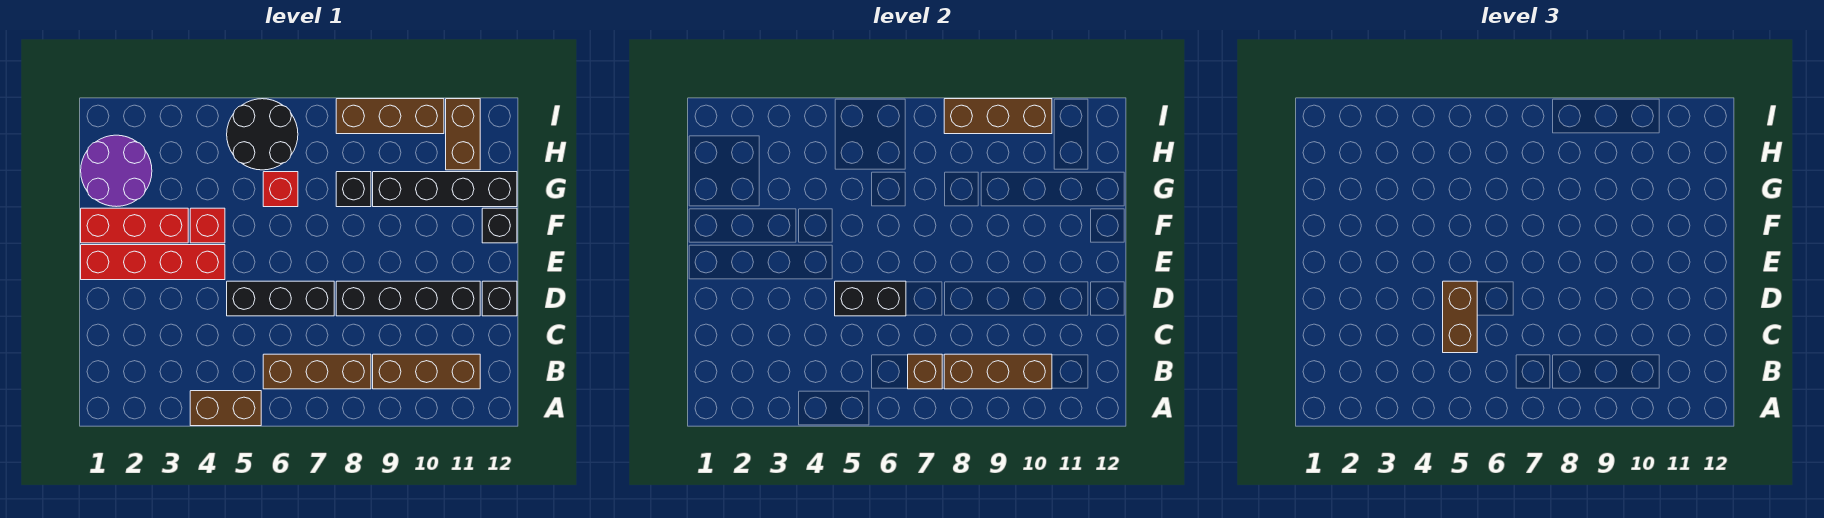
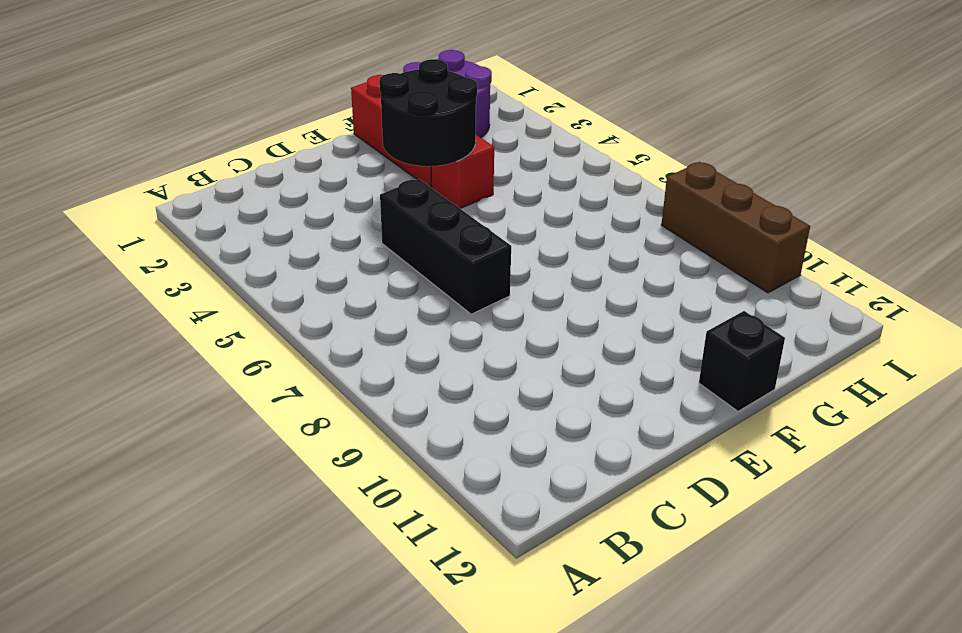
black round brick E3:F4 level 2 -> black round brick H5:I6 level 1
none -> brown brick A4:A5 level 1
none -> brown brick B6:B8 level 1
none -> brown brick B9:B11 level 1

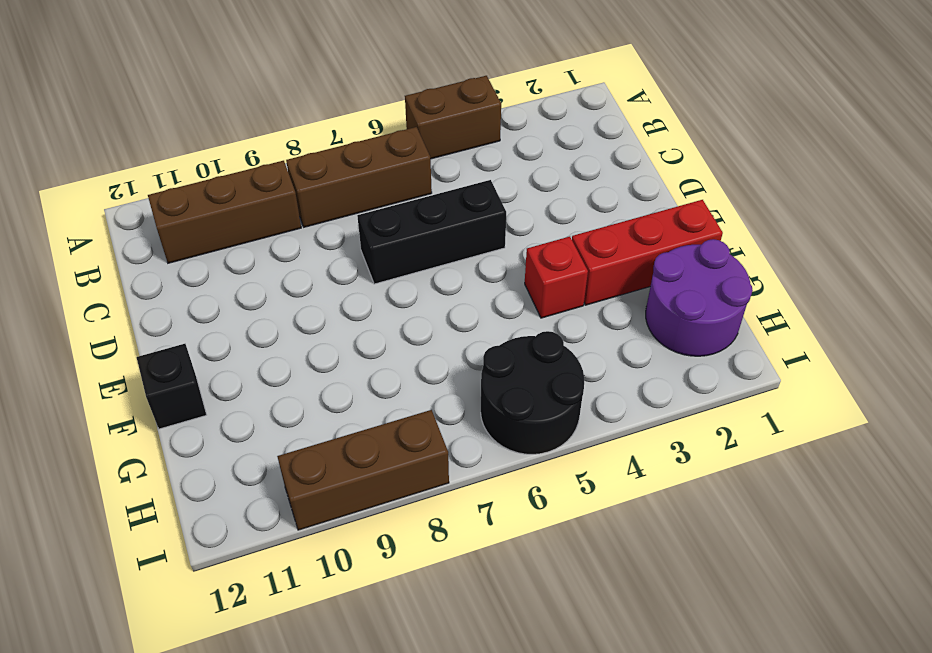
none -> black brick D8:D11 level 1
none -> black brick D12 level 1
none -> red brick E1:E4 level 1

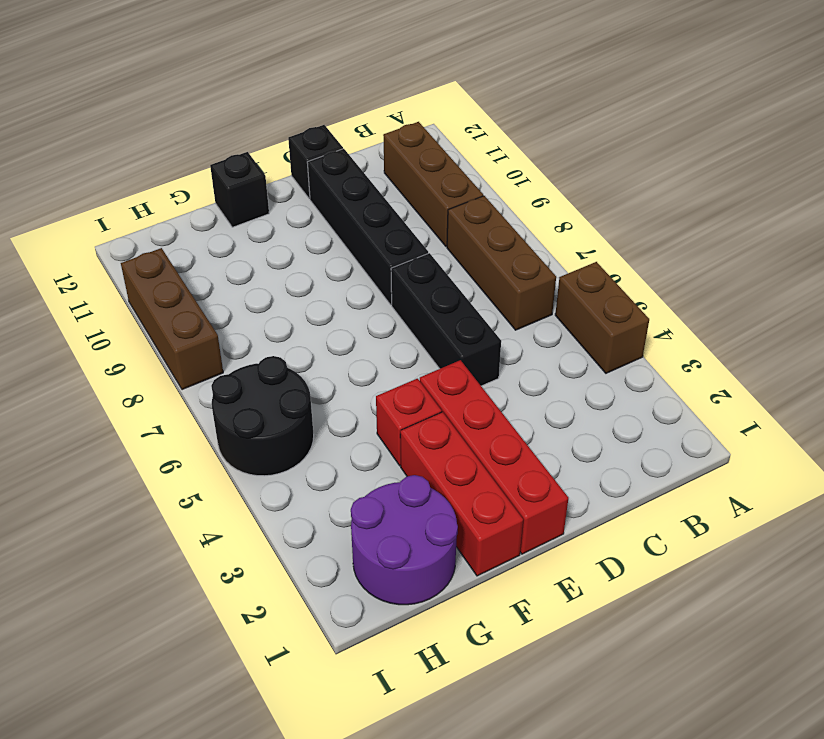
none -> red brick G6 level 1
none -> black brick G8 level 1
none -> black brick G9:G12 level 1

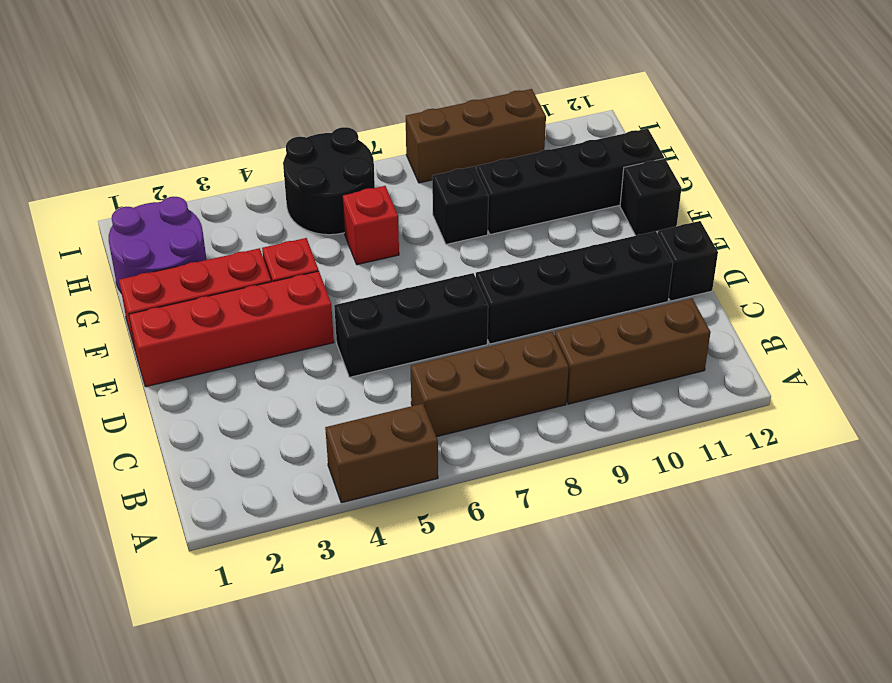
none -> brown brick H11:I11 level 1
none -> brown brick B7 level 2
none -> brown brick B8:B10 level 2

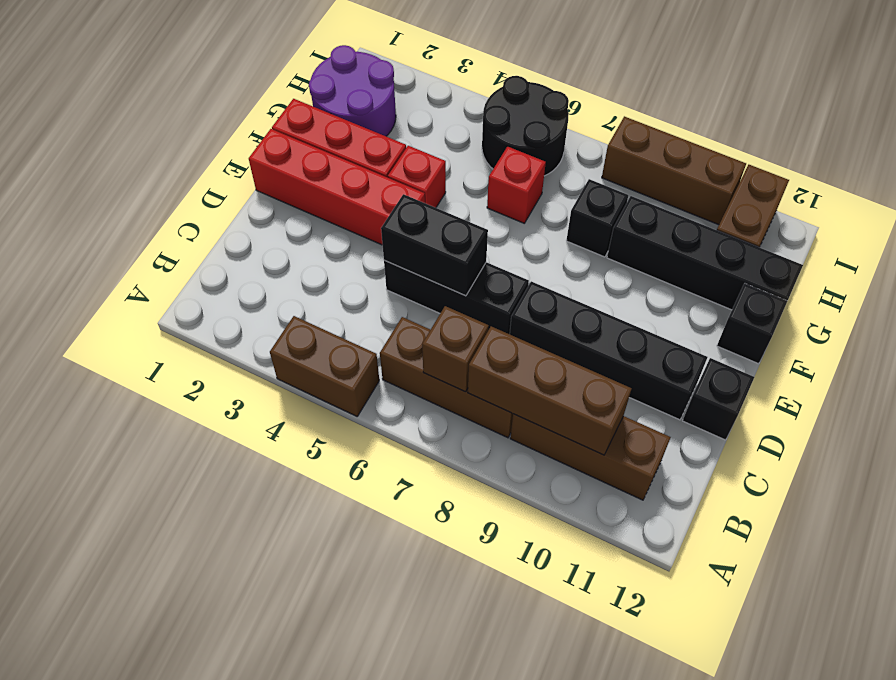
none -> brown brick I8:I10 level 2
none -> brown brick C5:D5 level 3

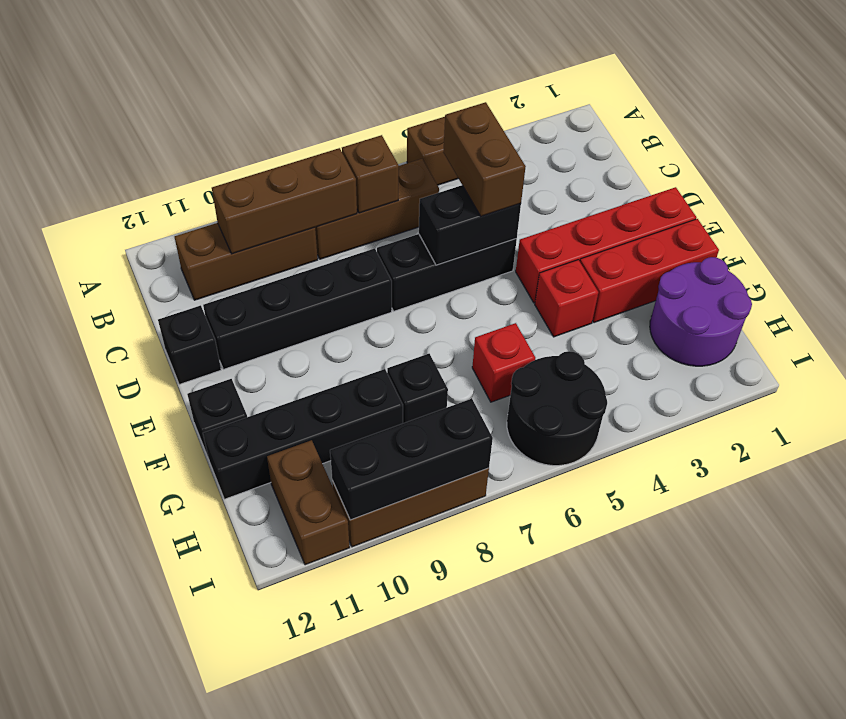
black brick I8:I10 level 2 -> brown brick I8:I10 level 2

